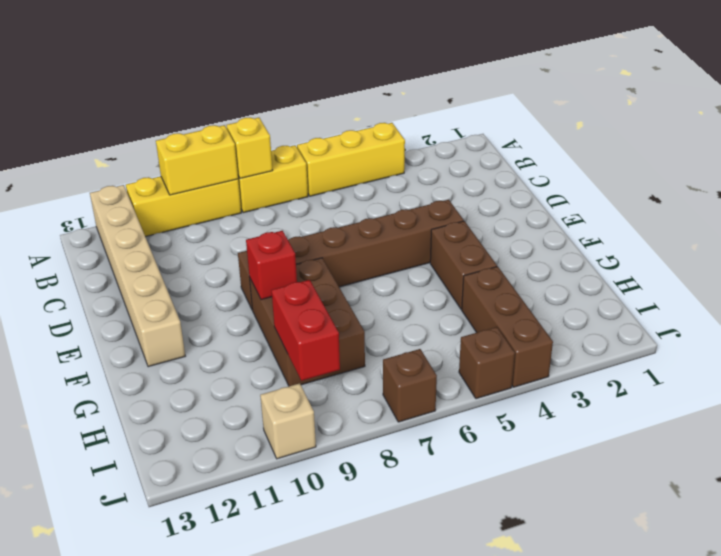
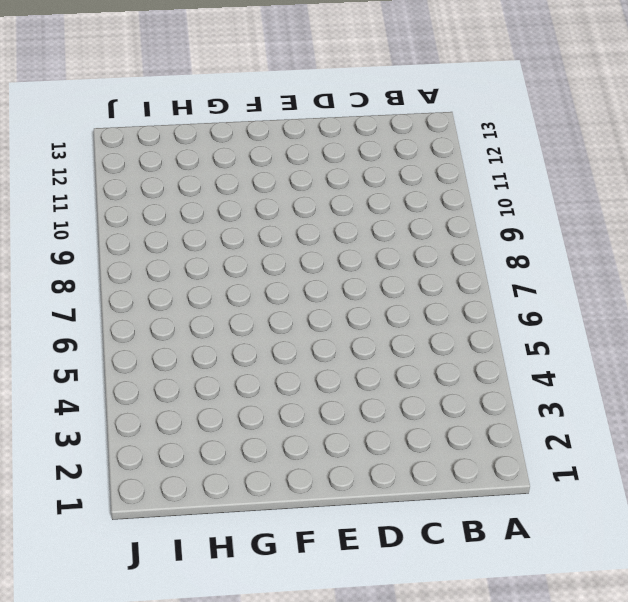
none -> yellow brick A4:A6 level 1
none -> yellow brick A7:A8 level 1
none -> yellow brick A9:A11 level 1

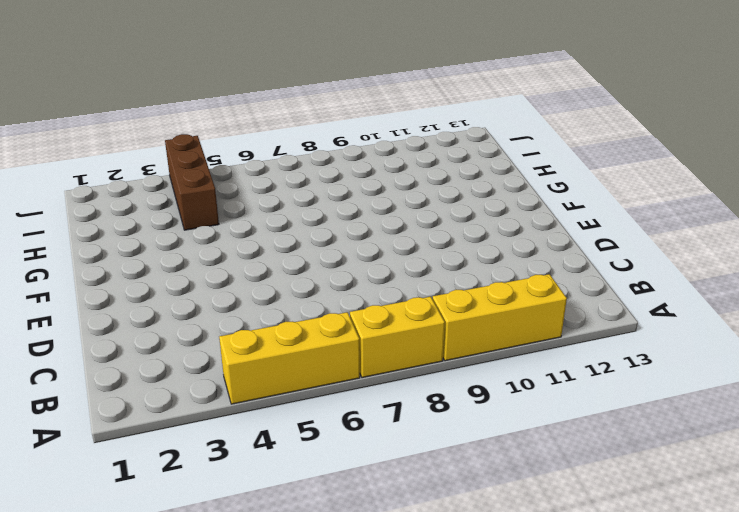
none -> tan brick A12:F12 level 1
none -> brown brick E4:E9 level 1
none -> brown brick F4:G4 level 1

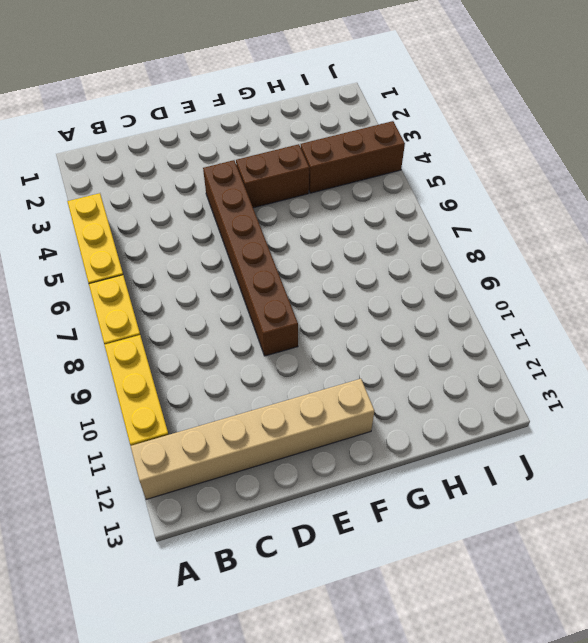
none -> brown brick F8:H9 level 1
none -> brown brick J5 level 1
none -> brown brick J7 level 1

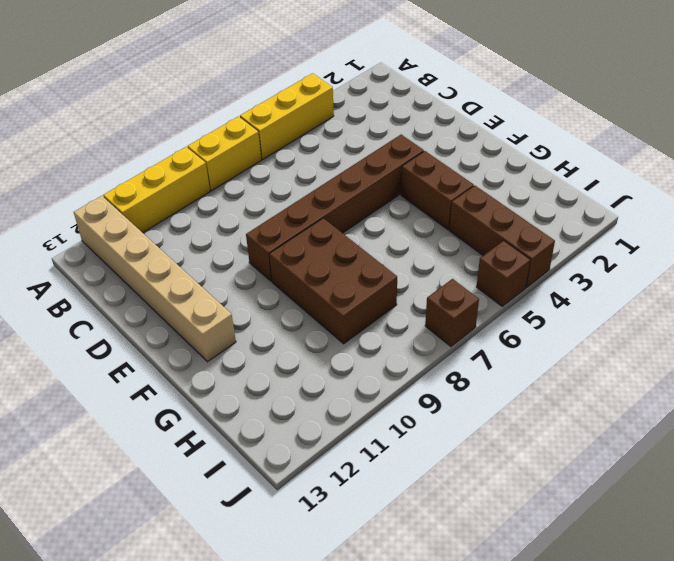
none -> tan brick J10 level 1
none -> yellow brick A8 level 2
none -> yellow brick A9:A10 level 2

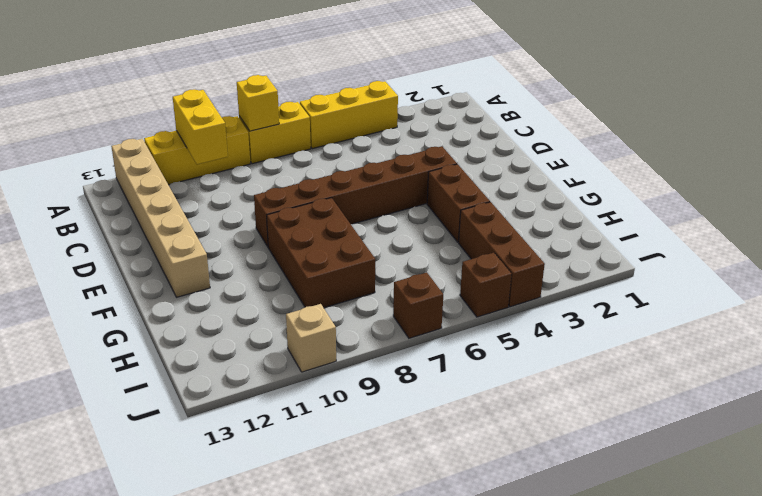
yellow brick A10:B10 level 2 -> yellow brick A9:A10 level 2
none -> red brick F9 level 2
none -> red brick H9:I9 level 2

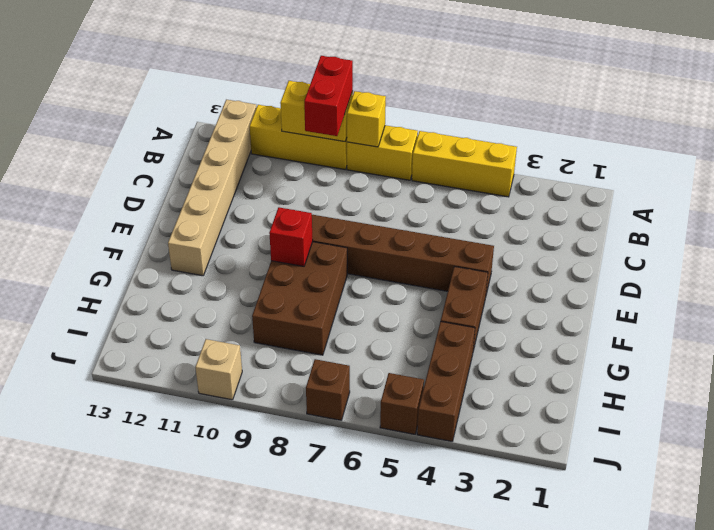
red brick A9:B9 level 3 -> red brick H9:I9 level 2

